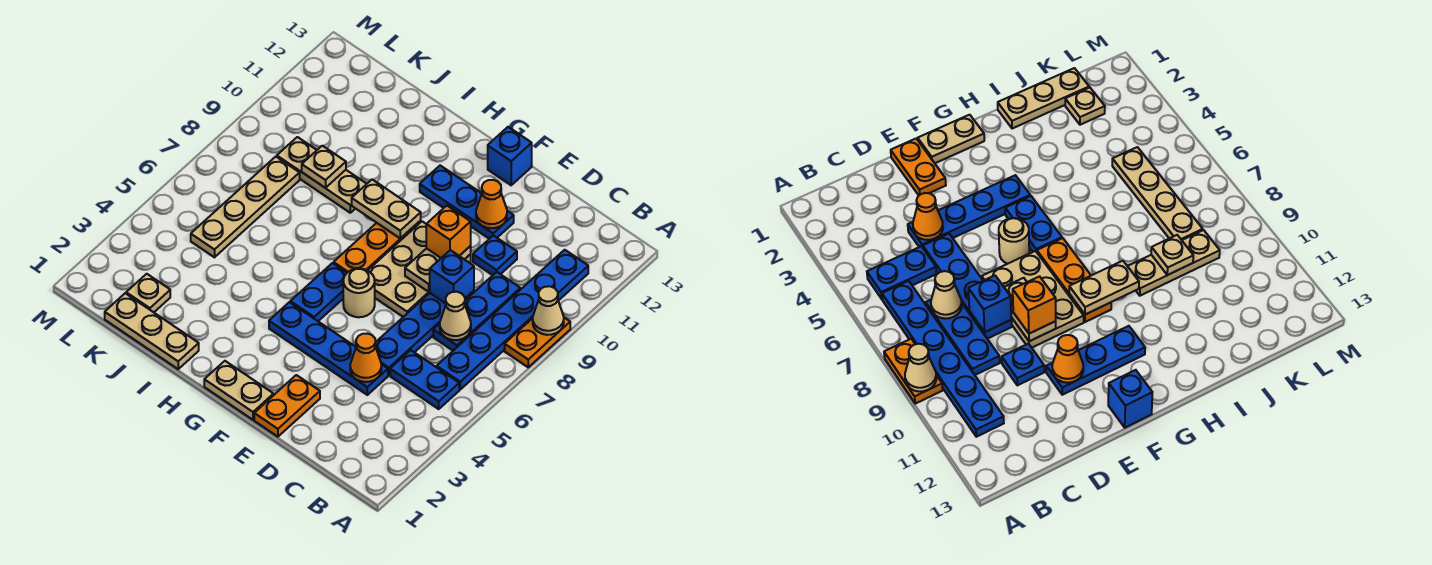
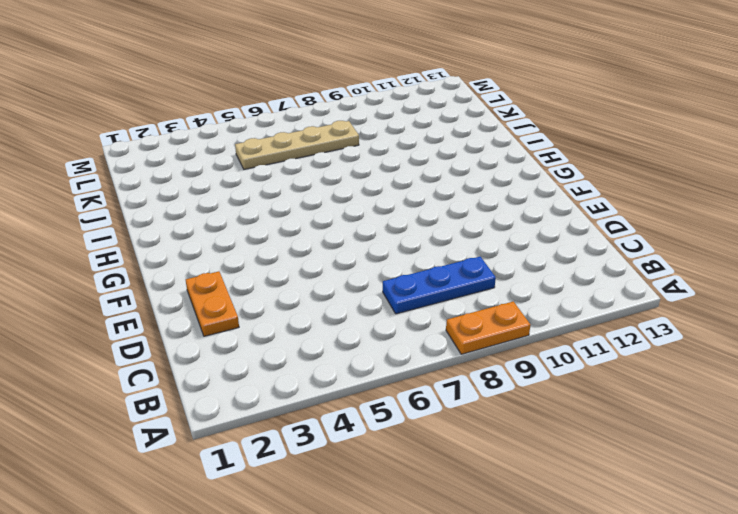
orange plate D2:E2 level 1 -> orange plate E1:E2 level 1
none -> blue plate B5:C5 level 1
none -> blue plate B6:B11 level 1
none -> blue plate D4:G4 level 1

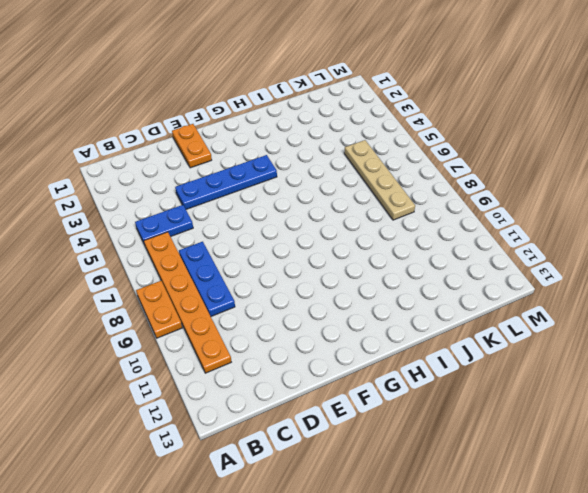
orange plate B6:B11 level 1 -> blue plate B6:B11 level 1
none -> blue plate D5:D8 level 1
none -> blue plate D10 level 1
none -> tan plate E7:F9 level 1

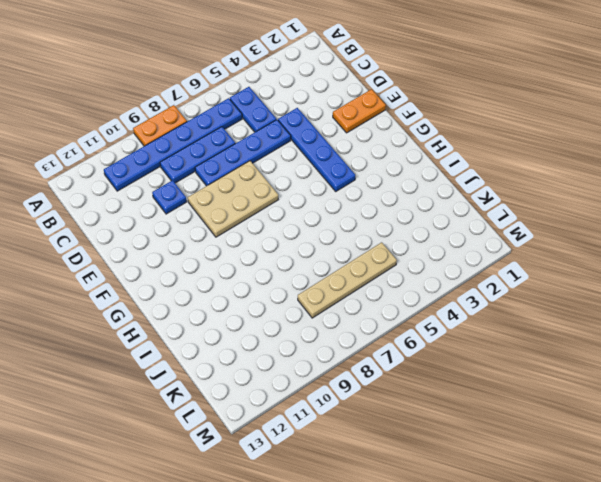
none -> blue plate E11:G11 level 1
none -> tan plate F1:G1 level 1
none -> tan round brick F6 level 1

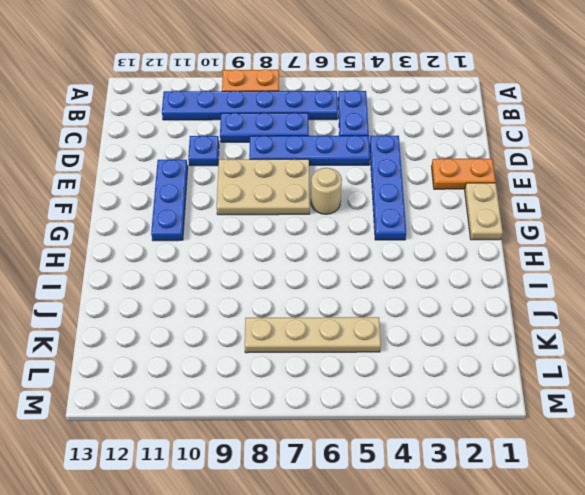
none -> blue brick F13 level 1
none -> blue plate G5:G6 level 1
none -> orange plate G7:G9 level 1

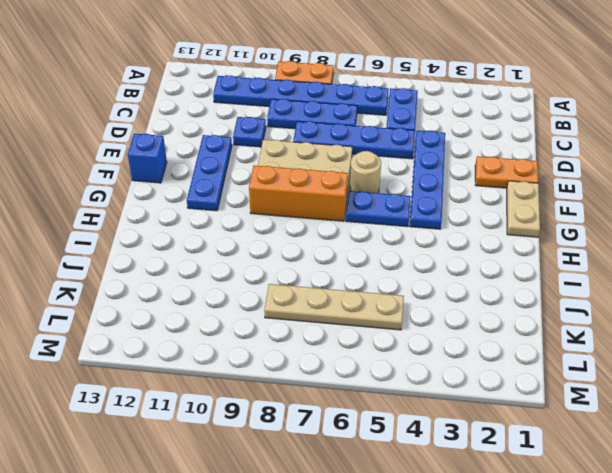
orange brick G7:G9 level 1 -> orange plate G7:G9 level 1
none -> tan plate I1:K1 level 1
none -> tan plate I9:K9 level 1
none -> tan plate K2 level 1

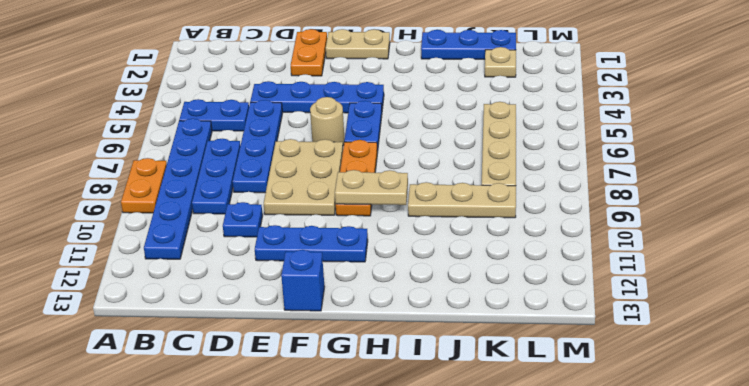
blue plate I1:K1 level 1 -> tan plate I1:K1 level 1
none -> tan cone A9 level 2
none -> tan cone C7 level 2
none -> orange cone D4 level 2

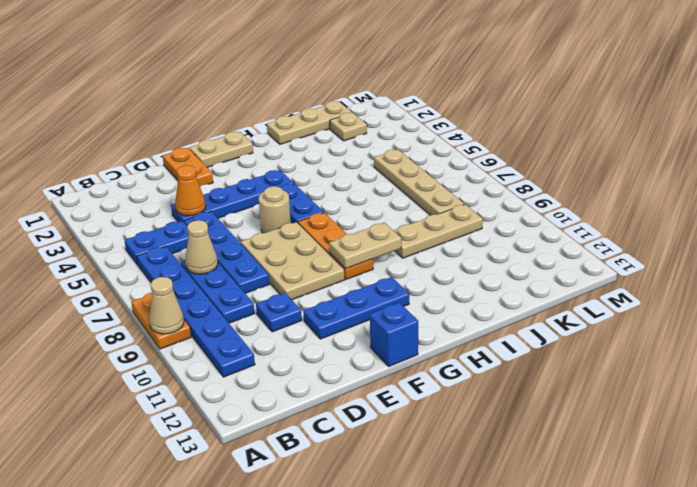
none -> blue brick D8 level 2
none -> tan plate E8:E9 level 2
none -> orange cone E11 level 2

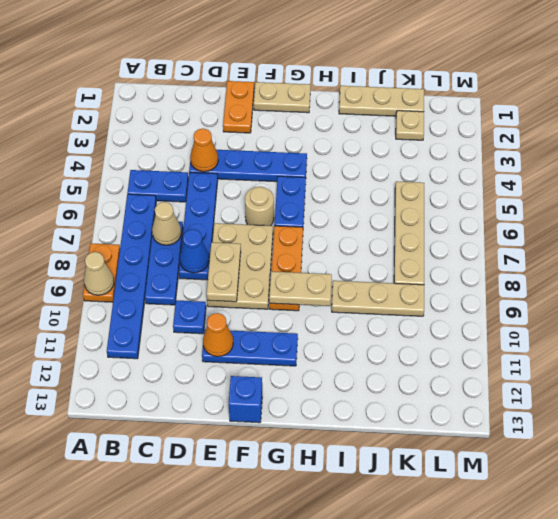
blue cone D8 level 2 -> blue brick D8 level 2
none -> tan plate J9 level 2
none -> orange brick E9 level 3

